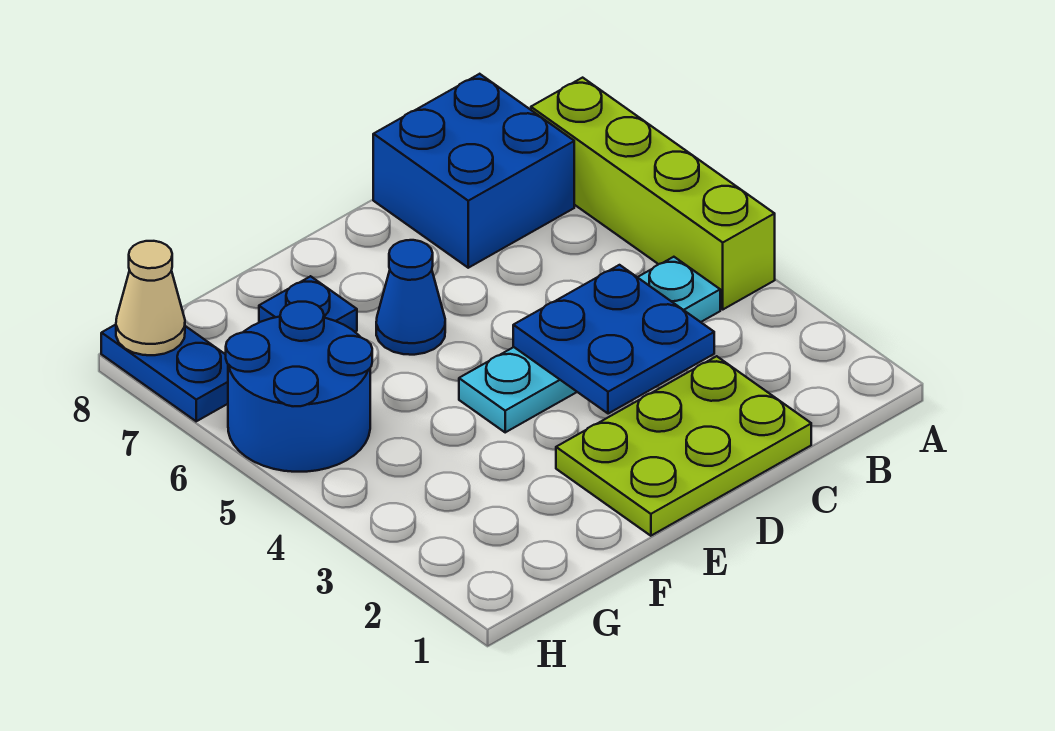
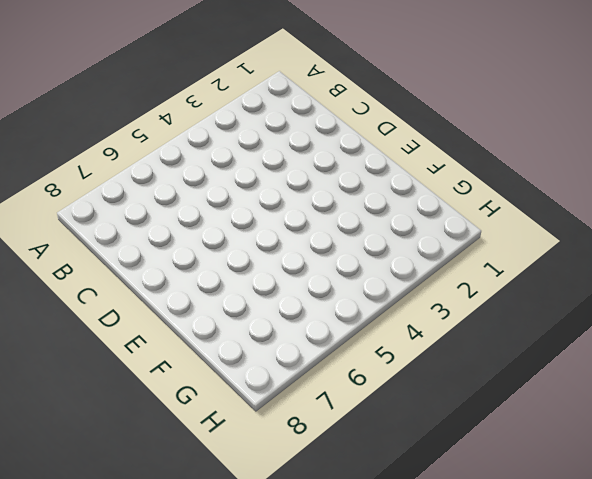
none -> lime brick A4:A7 level 1
none -> cyan plate B4:E4 level 1

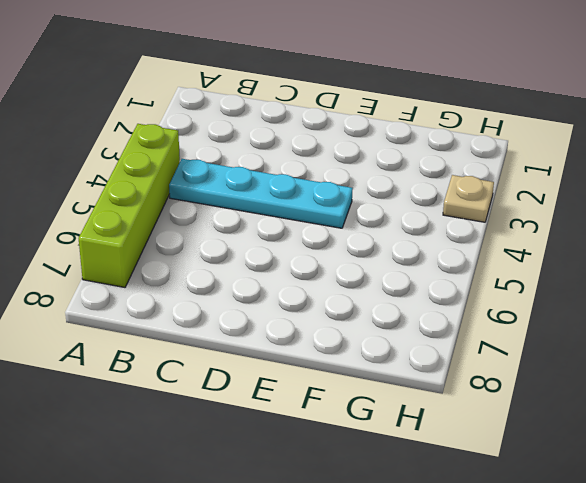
tan plate H3 level 1 -> none
none -> blue brick B7:C8 level 1
none -> lime plate C1:E2 level 1

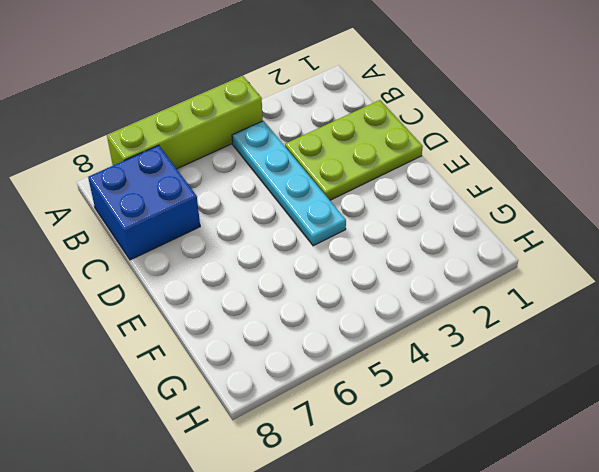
lime plate C1:D3 level 1 -> lime plate C1:E2 level 1
none -> blue cone E6 level 1
none -> blue plate F7 level 1

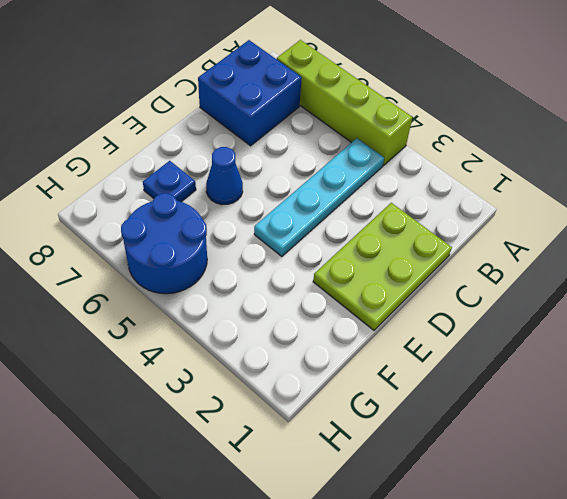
none -> blue plate H7:H8 level 1
none -> blue plate C3:D4 level 2

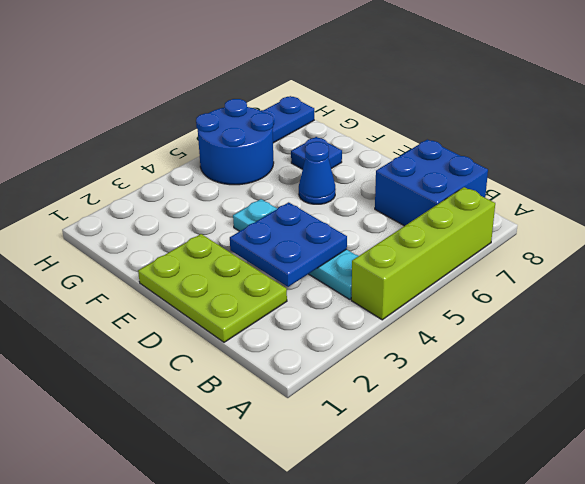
none -> tan cone H8 level 2

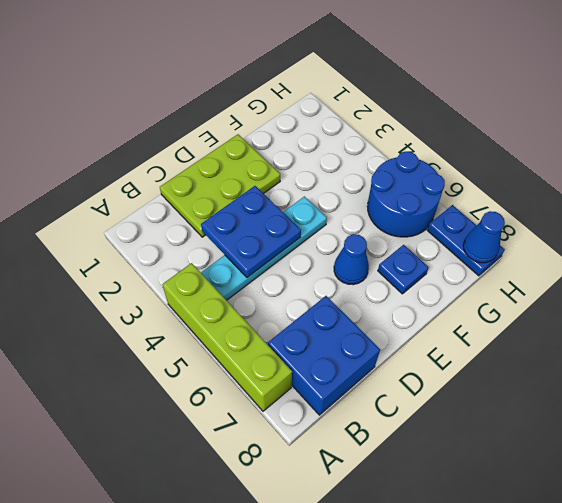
blue cone H8 level 2 -> tan cone H8 level 2

